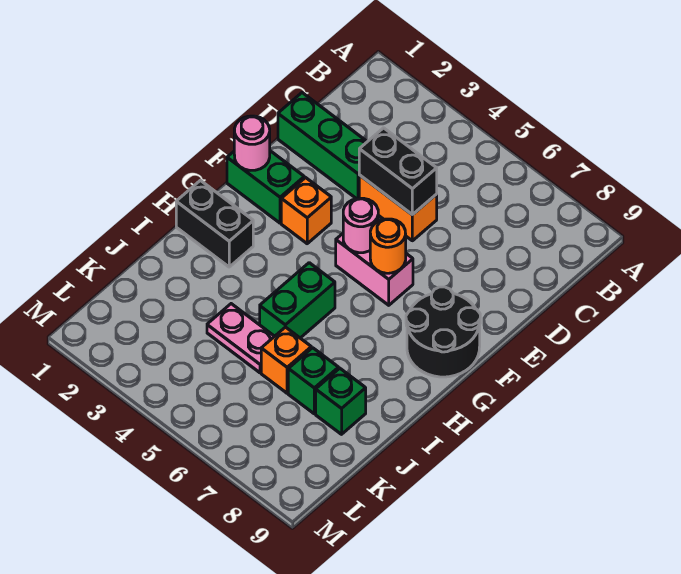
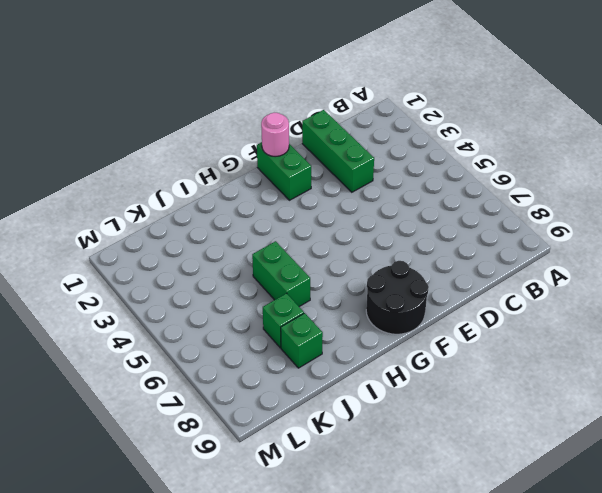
green brick I5:I6 level 1 -> green brick H5:I5 level 1
none -> orange brick D4:D5 level 1
none -> orange brick F3 level 1
none -> pink brick F5:F6 level 1

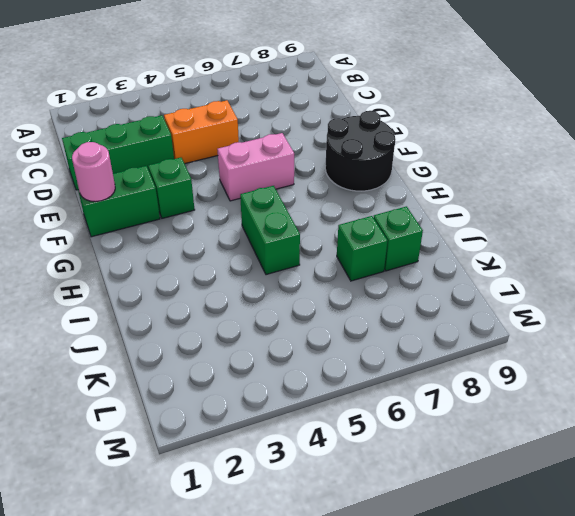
green brick F3 level 1 -> orange brick F3 level 1
none -> black brick H1:H2 level 1
none -> pink plate J4:J5 level 1
none -> orange brick J6 level 1

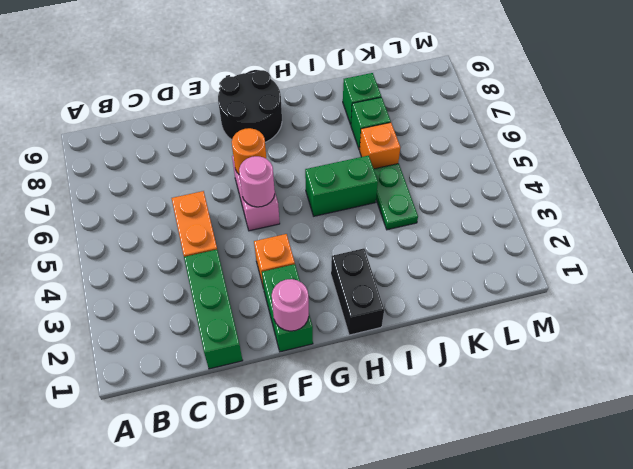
green plate J4:J5 level 1 -> pink plate J4:J5 level 1
none -> black brick D4:D5 level 2

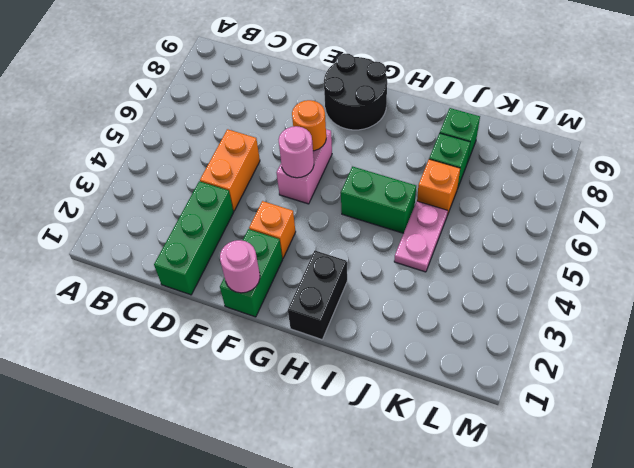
none -> black brick D4:D5 level 2

